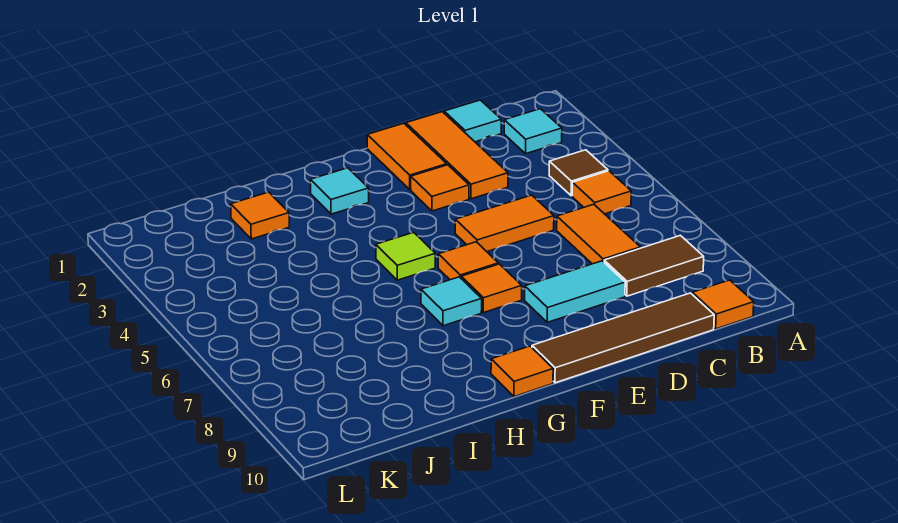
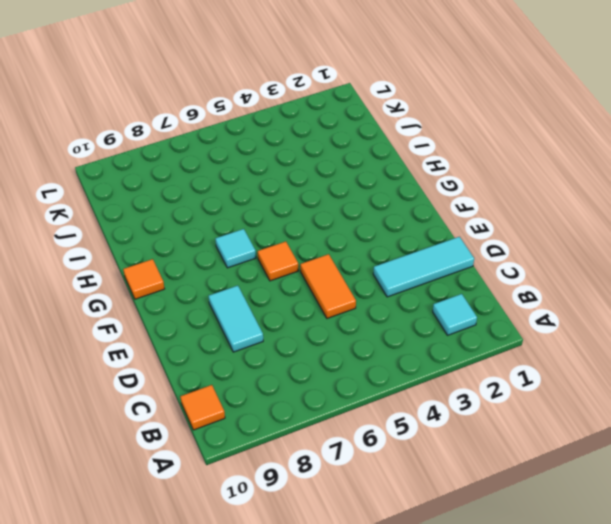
cyan tile D1:D3 level 1 -> orange tile D1:D3 level 1
none -> brown tile B4 level 1
none -> orange tile B5 level 1
none -> brown tile B8:C8 level 1

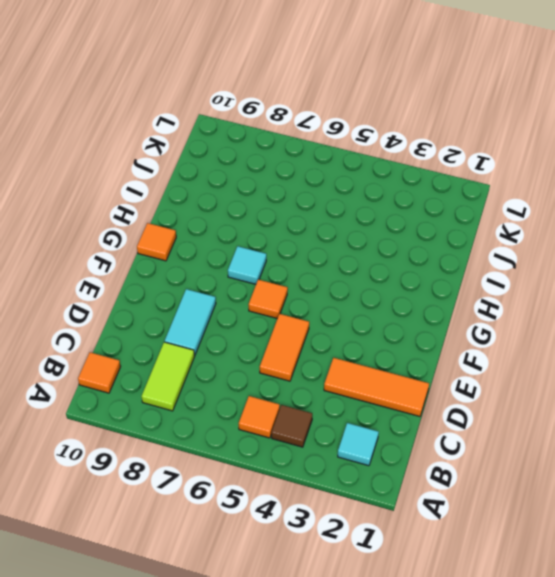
lime tile B8:C8 level 1 -> brown tile B8:C8 level 1
none -> cyan tile C1 level 1
none -> orange tile C6:C7 level 1
none -> brown tile C10:F10 level 1

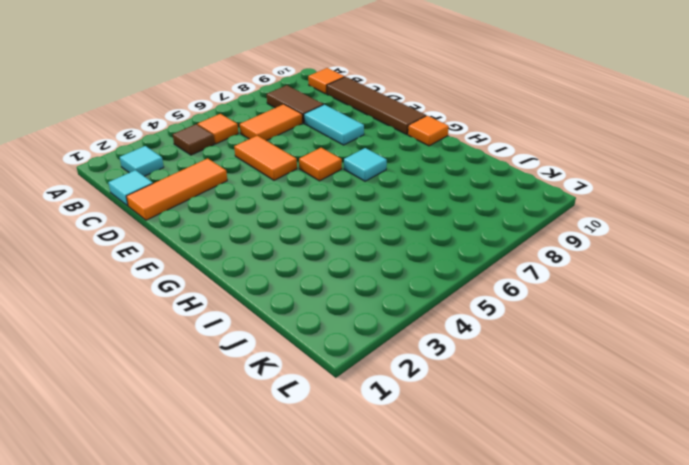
none -> orange tile E1:E2 level 1
none -> orange tile E3 level 1
none -> orange tile F7 level 1

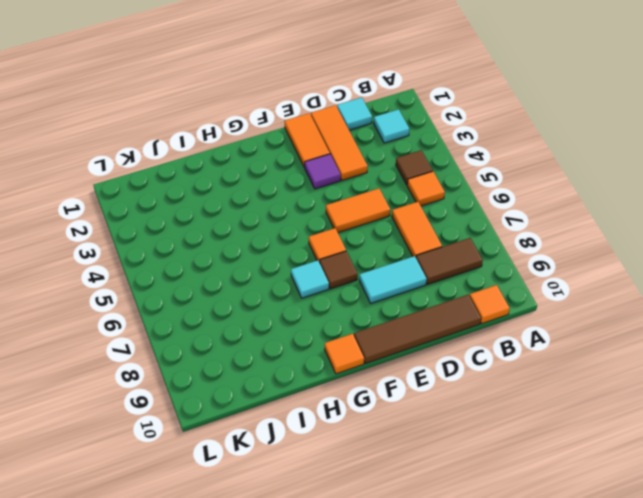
purple tile E3 level 1 -> orange tile E3 level 1
brown tile F7 level 1 -> orange tile F7 level 1
none -> cyan tile G2 level 1
none -> lime tile G5 level 1
none -> orange tile I2 level 1

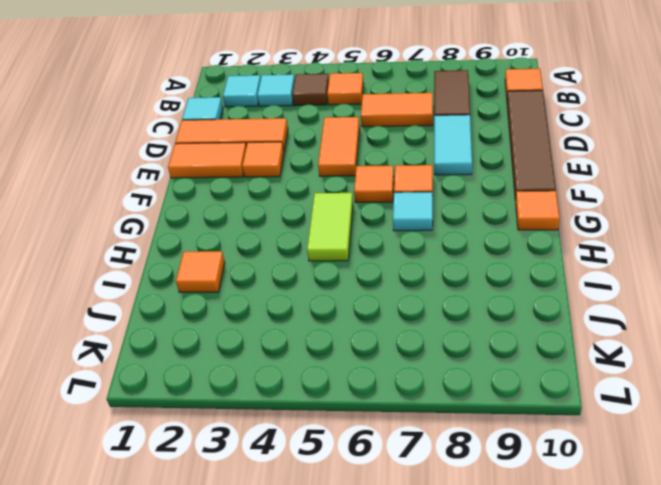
cyan tile B3 level 1 -> cyan tile G2 level 1
lime tile G5:H5 level 1 -> lime tile G5 level 1

